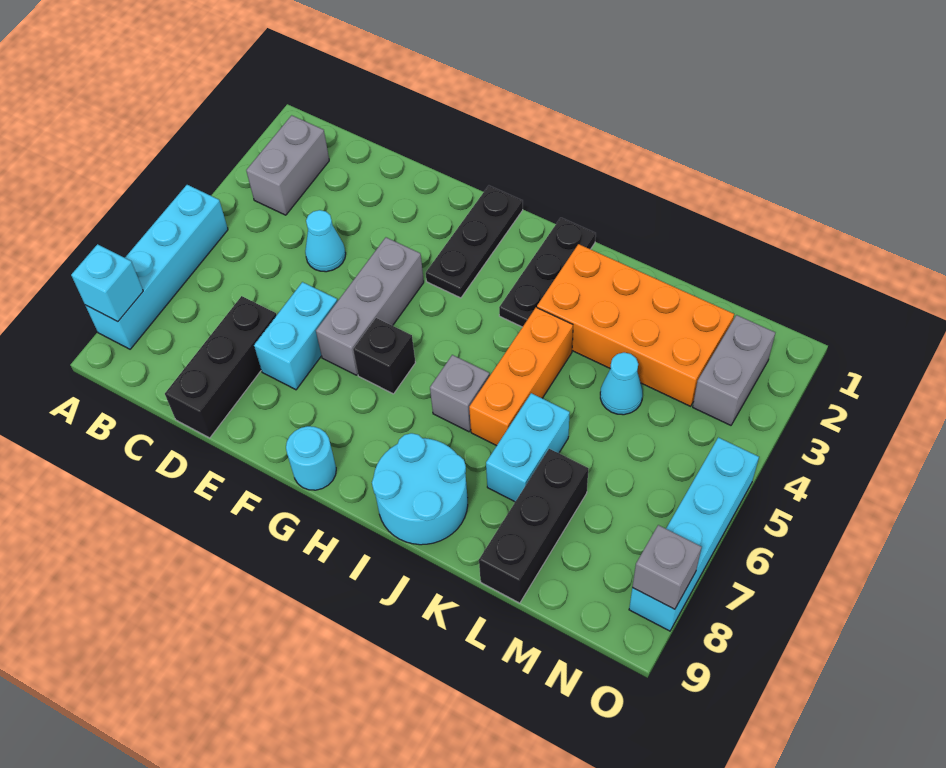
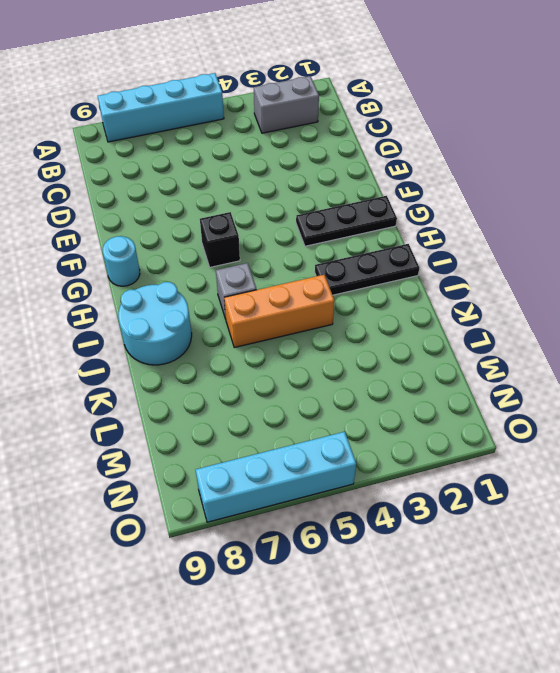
none -> cyan cone D4 level 1
none -> black brick D7:D9 level 1
none -> cyan brick E6:E7 level 1

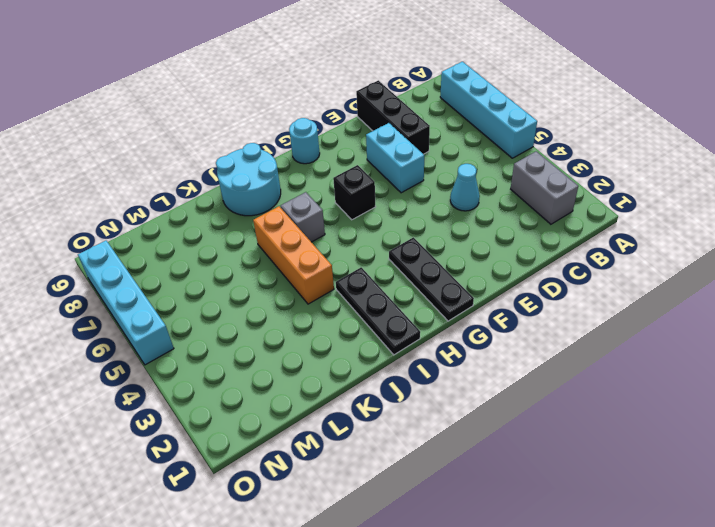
none -> grey brick F4:F6 level 1
none -> orange brick J2:M3 level 1
none -> cyan brick K6:K7 level 1

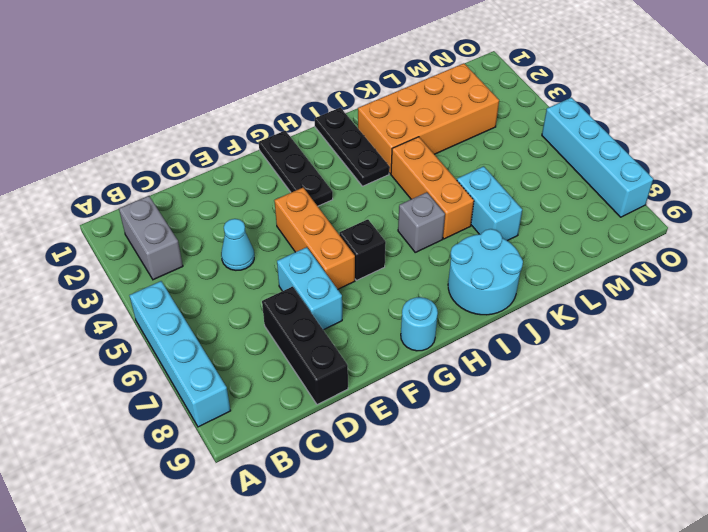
orange brick F4:F6 level 1 -> grey brick F4:F6 level 1
none -> cyan cone L4 level 1
none -> black brick L7:L9 level 1
none -> grey brick N2:N3 level 1

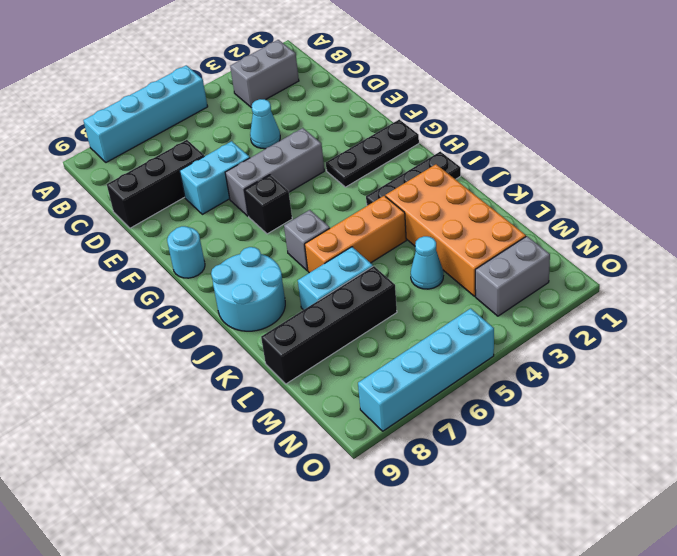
black brick L6:L9 level 1 -> black brick L7:L9 level 1
none -> cyan brick A8 level 2
none -> grey brick O8 level 2

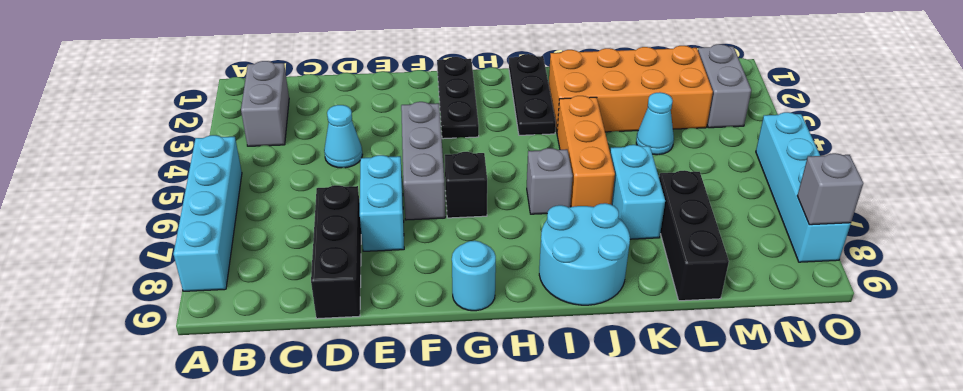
none -> cyan brick A8 level 2

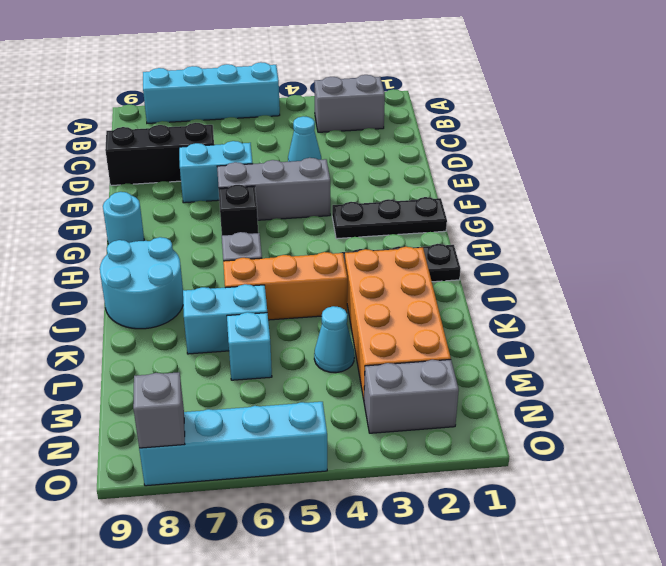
cyan brick L6 level 1 -> cyan brick A8 level 2
none -> black brick L7:L9 level 1

